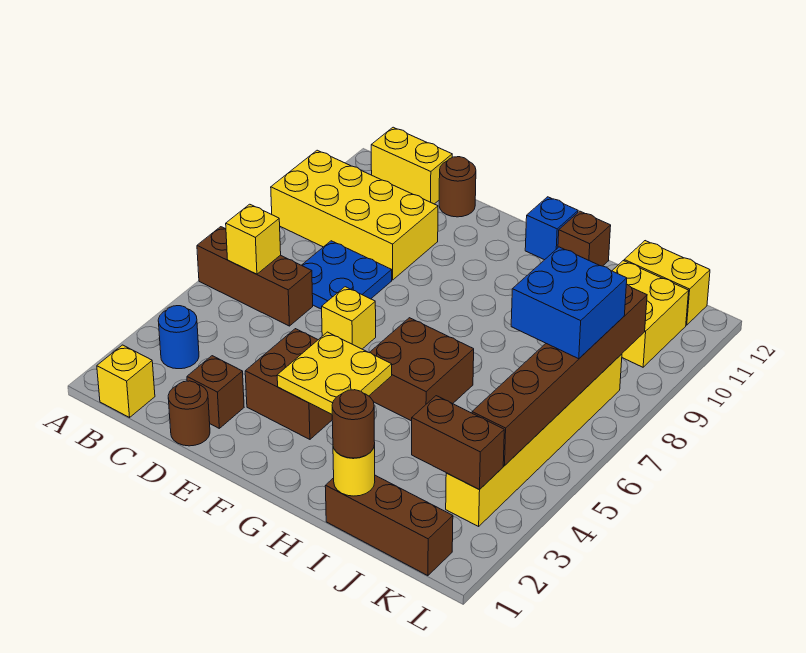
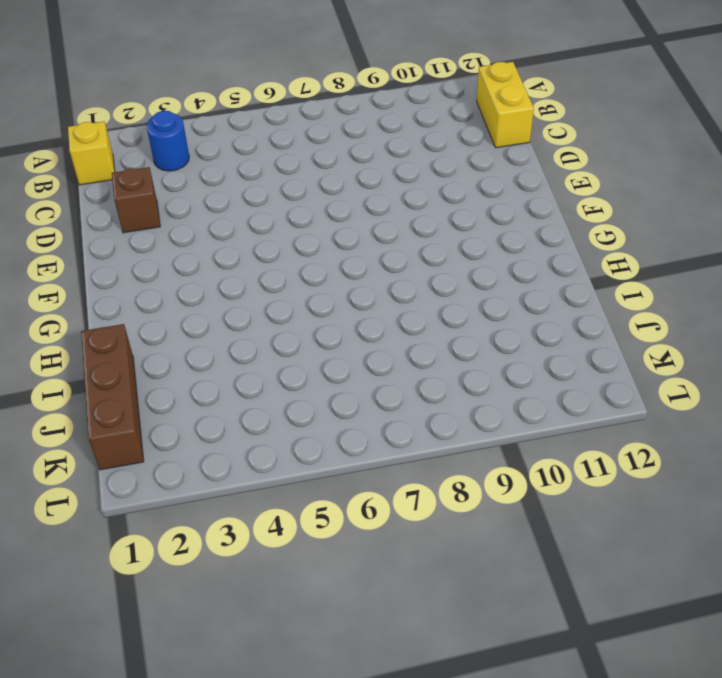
none -> brown brick A6:C6 level 1
none -> yellow brick A9:D10 level 1
none -> blue plate C7:D8 level 1

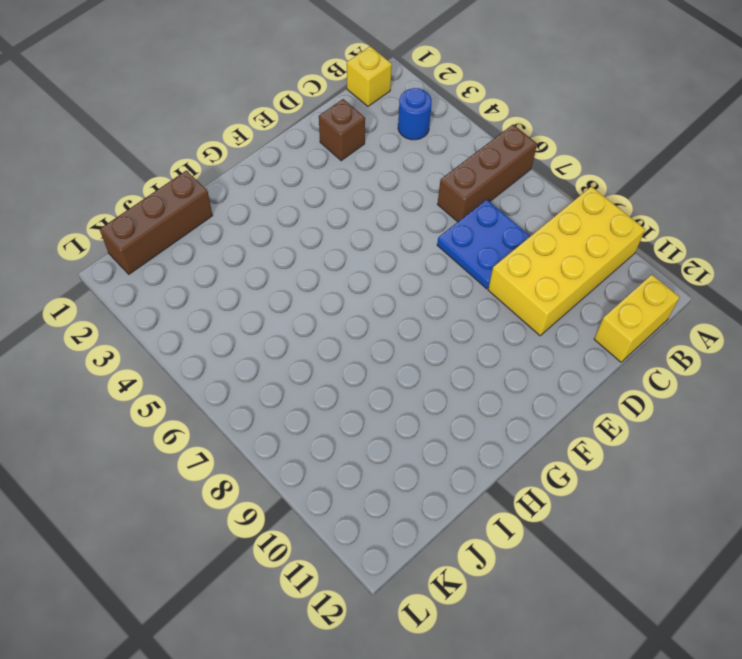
none -> brown round brick D1 level 1
none -> brown round brick D12 level 1
none -> brown brick E3:F4 level 1

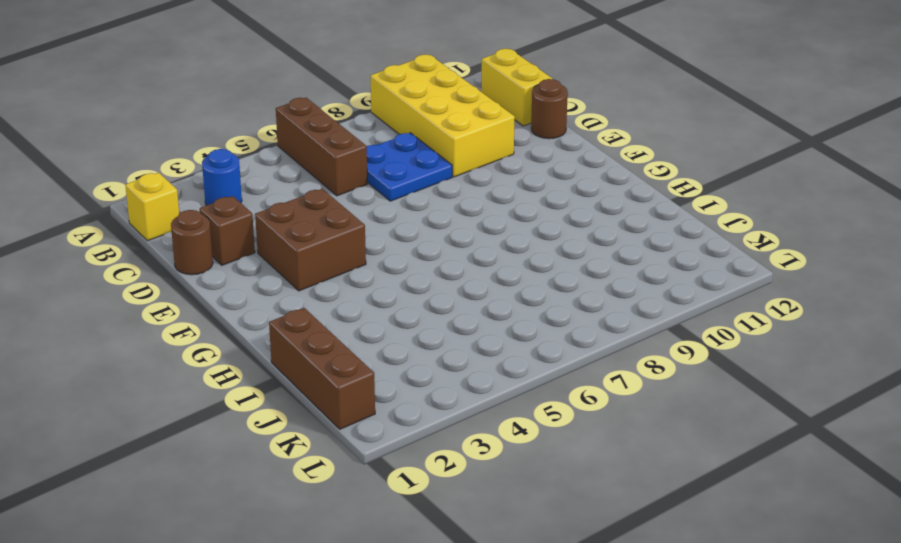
none -> yellow brick E6 level 1
none -> brown brick G5:H6 level 1
none -> blue brick G12 level 1

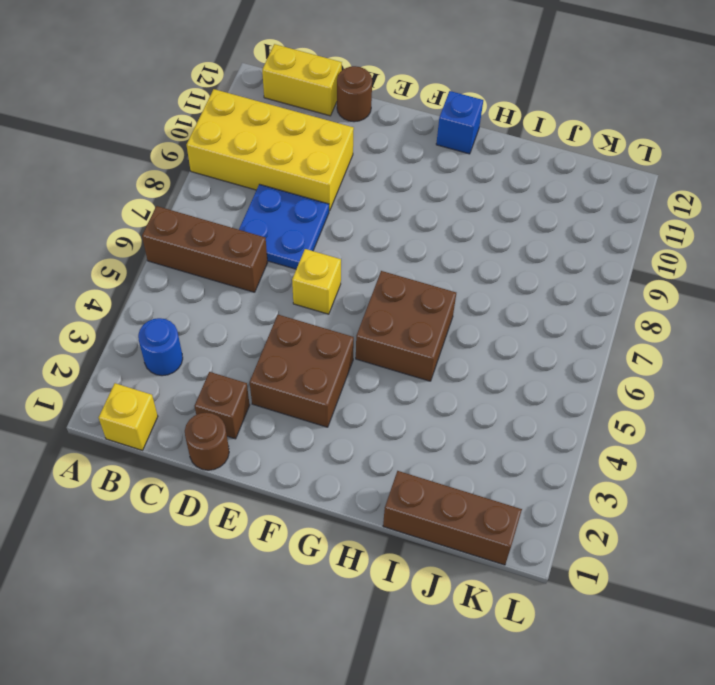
none -> brown brick H12 level 1
none -> yellow brick J10:K11 level 1
none -> yellow brick J12:K12 level 1

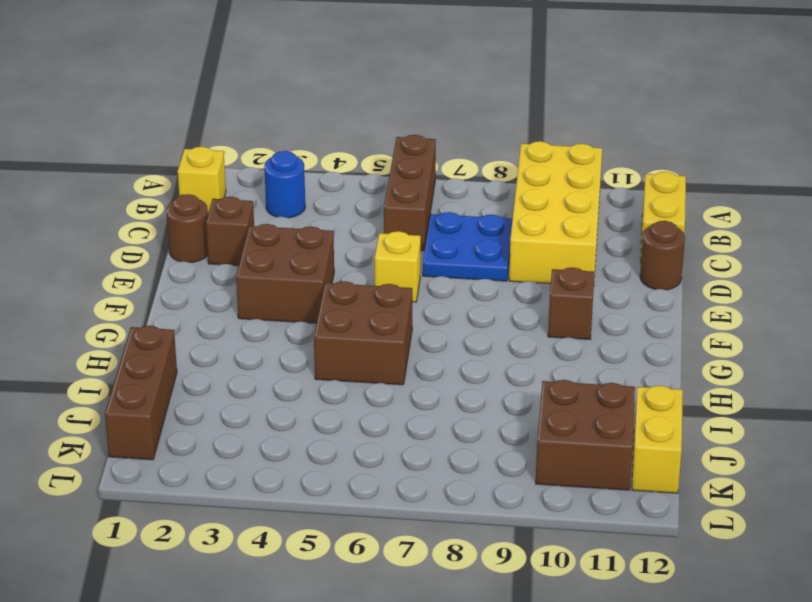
brown brick F10 level 1 -> brown brick H12 level 1
brown brick J10:K11 level 1 -> yellow brick J10:K11 level 1
none -> blue brick G12 level 1
none -> yellow brick K3:K8 level 1
none -> yellow brick B6 level 2

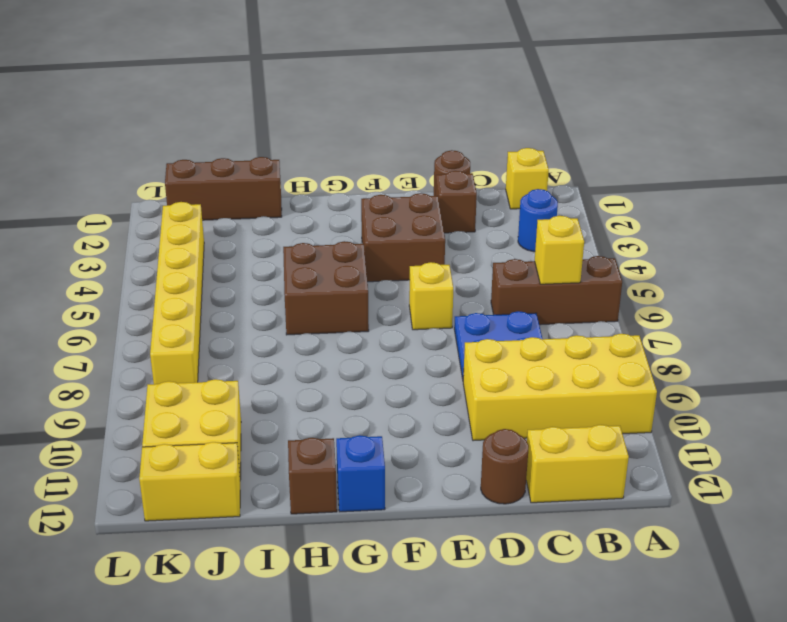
none -> yellow plate F3:G4 level 2
none -> yellow round brick I1 level 2
none -> brown brick J3:K3 level 2

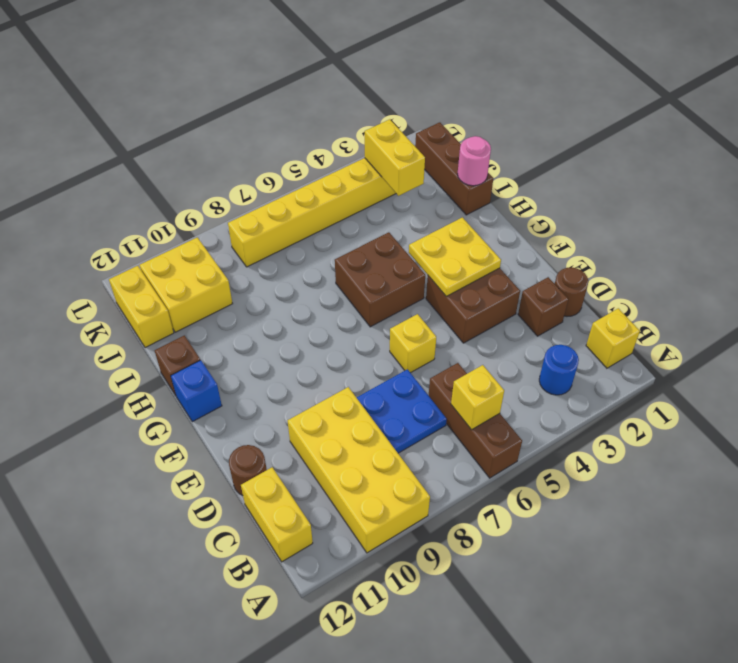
pink round brick I1 level 2 -> yellow round brick I1 level 2
yellow brick J3:K3 level 2 -> brown brick J3:K3 level 2
none -> brown brick K4:K9 level 2
none -> brown round brick I1 level 3
none -> blue brick J7:K8 level 3

